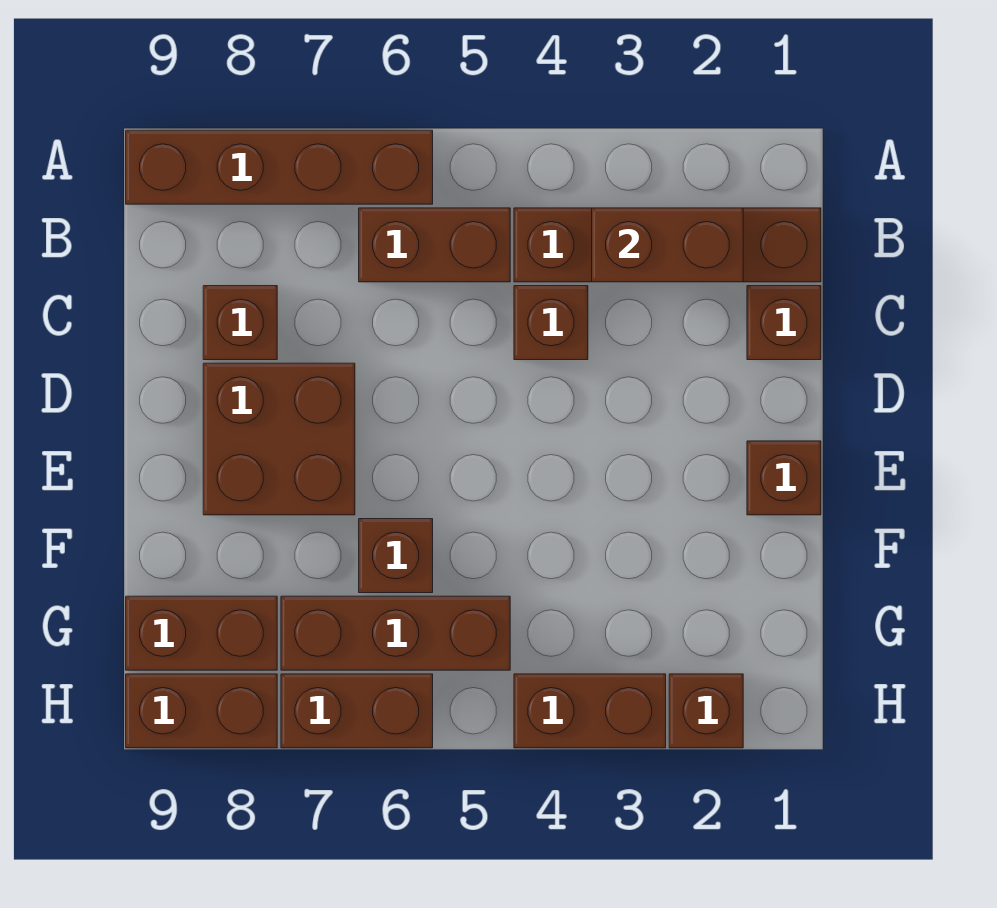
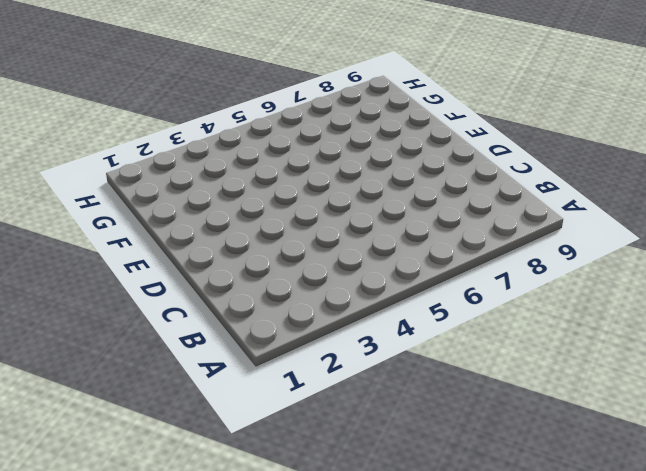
none -> brown brick A6:A9 level 1
none -> brown brick B1:B4 level 1
none -> brown brick B5:B6 level 1

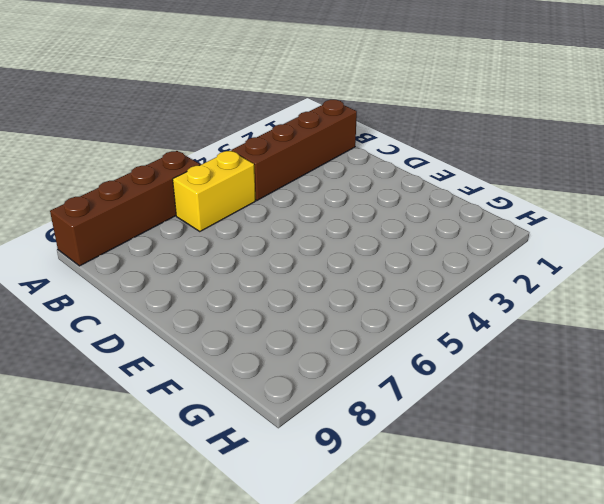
yellow brick B5:B6 level 1 -> brown brick B5:B6 level 1
none -> brown brick C1 level 1
none -> brown brick C4 level 1
none -> brown brick C8 level 1

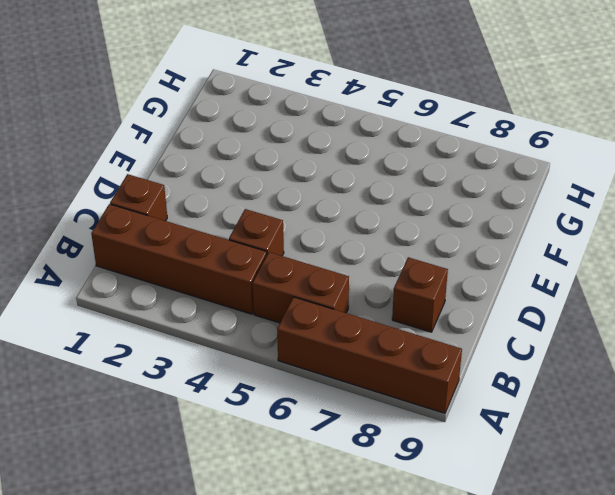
none -> brown brick D7:E8 level 1
none -> brown brick E1 level 1
none -> brown brick F6 level 1

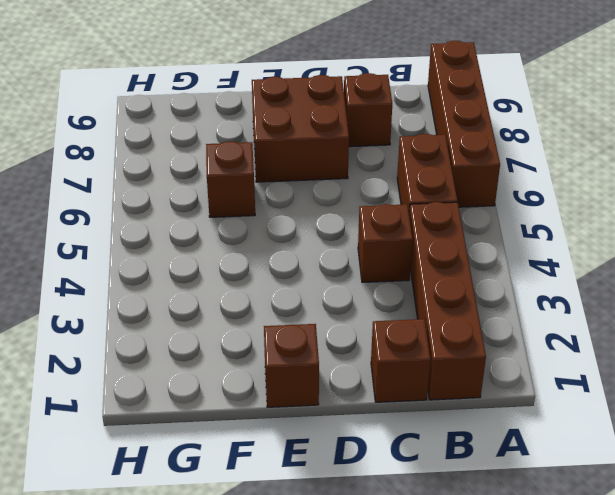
none -> brown brick G5:G7 level 1
none -> brown brick G8:G9 level 1
none -> brown brick H2 level 1

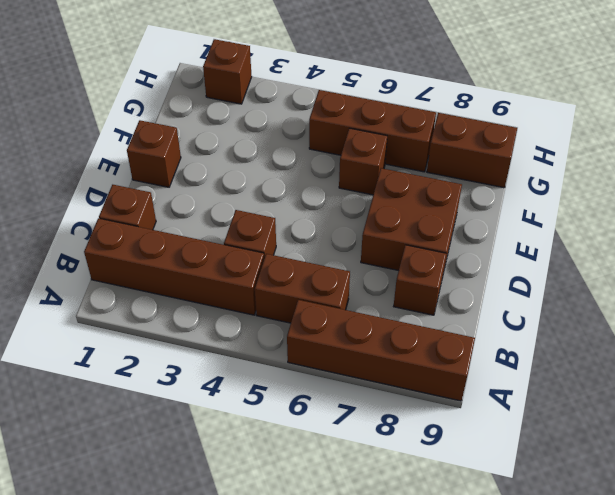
none -> brown brick H3:H4 level 1
none -> brown brick H6:H7 level 1
none -> brown brick H8:H9 level 1

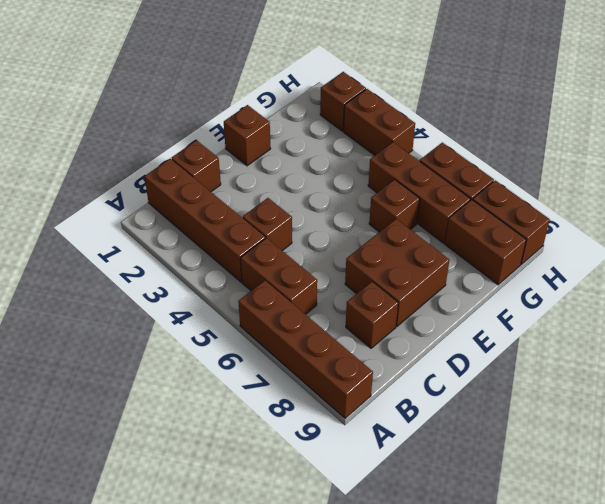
none -> brown brick B2:B3 level 2

